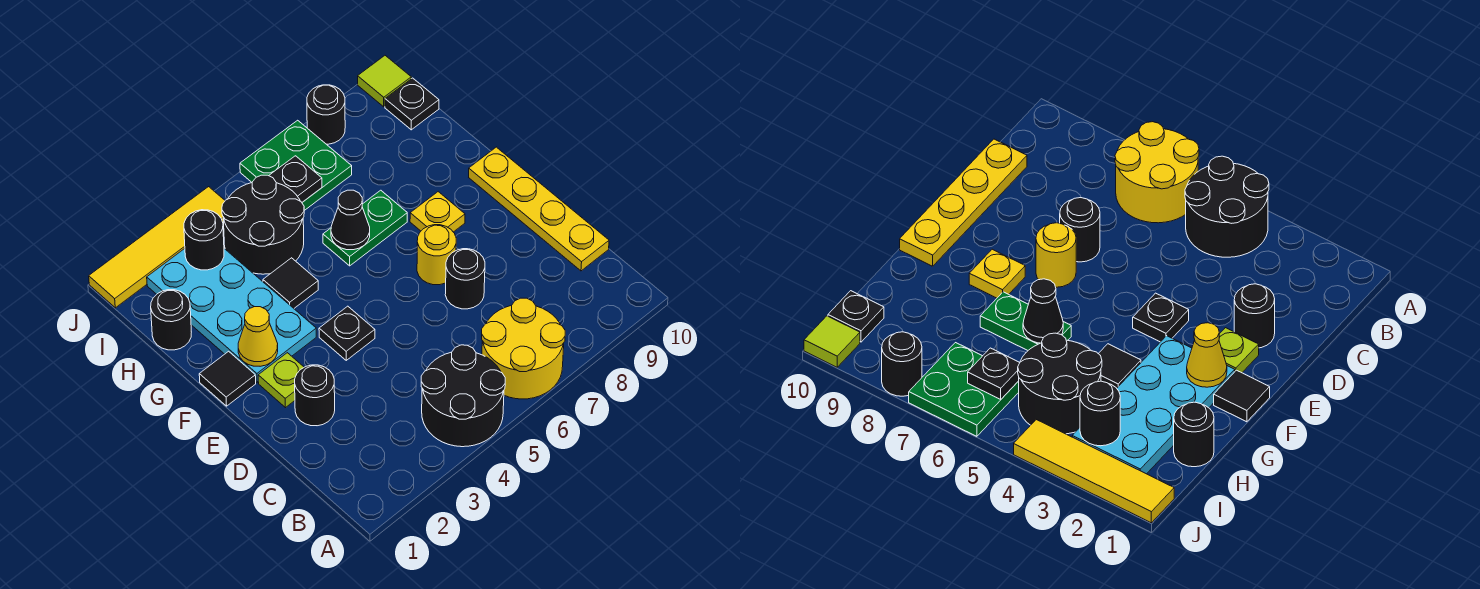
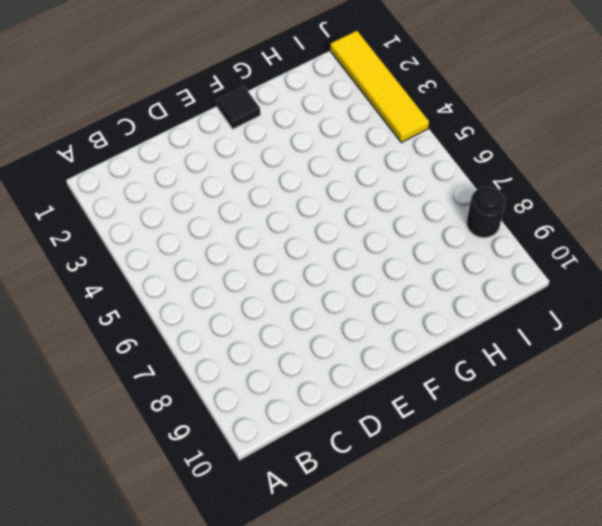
none -> black round brick A4:B5 level 1
none -> yellow round brick A6:B7 level 1
none -> yellow plate C10:F10 level 1

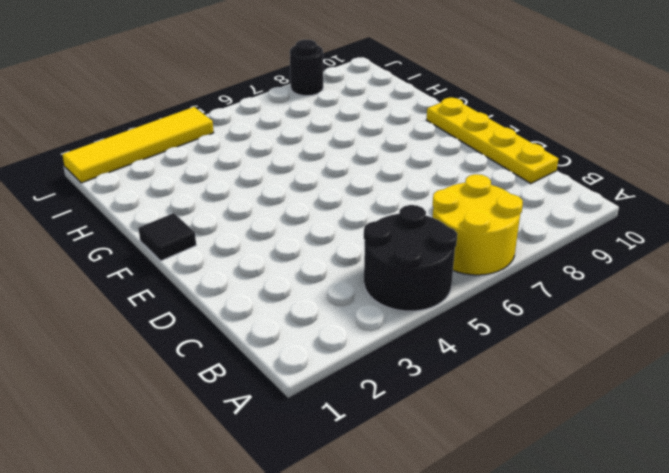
none -> black round brick D2 level 1
none -> black round brick D7 level 1
none -> lime plate E2 level 1

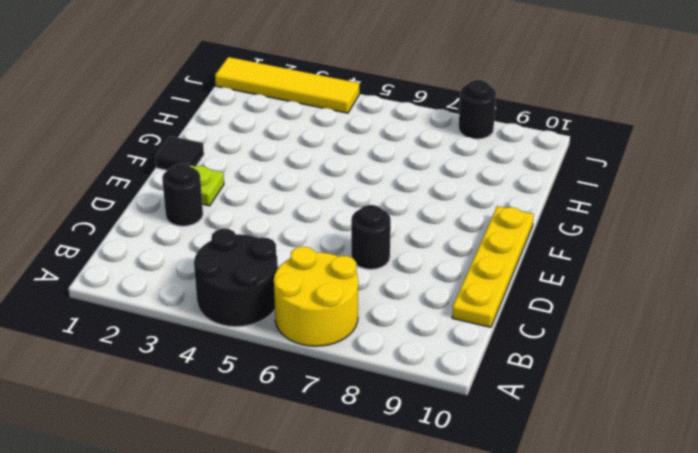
none -> black plate E4 level 1
none -> yellow round brick E7 level 1
none -> cyan plate F2:I3 level 1

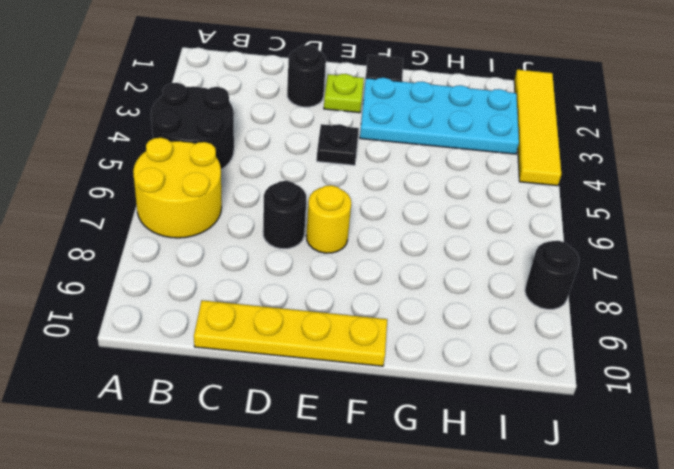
none -> yellow plate F8 level 1
none -> black tile G4 level 1
none -> green plate G6:G7 level 1

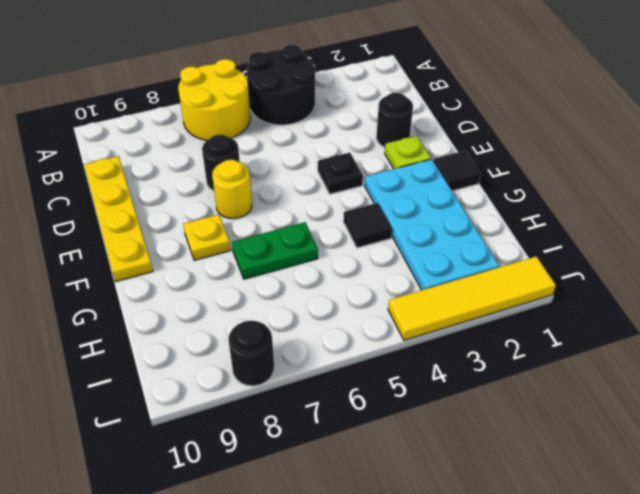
none -> black round brick H1 level 1
none -> black round brick H4:I5 level 1
none -> green plate I6:J7 level 1

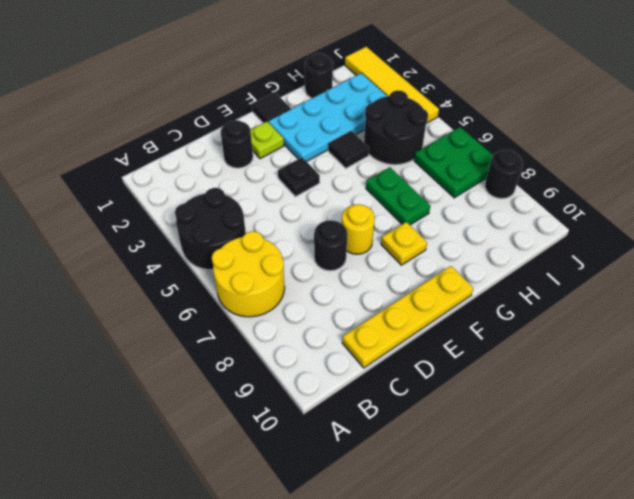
none -> black plate I10 level 1
none -> lime tile J10 level 1
none -> yellow cone F2 level 2

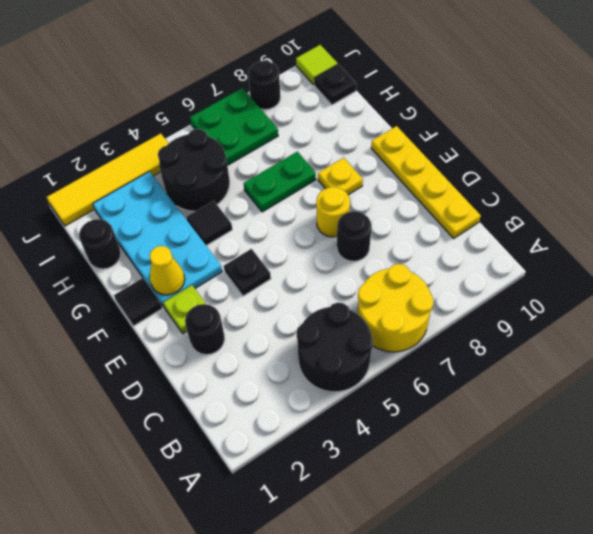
none -> black cone G6 level 2
none -> black round brick I3 level 2
none -> black plate I6 level 2

